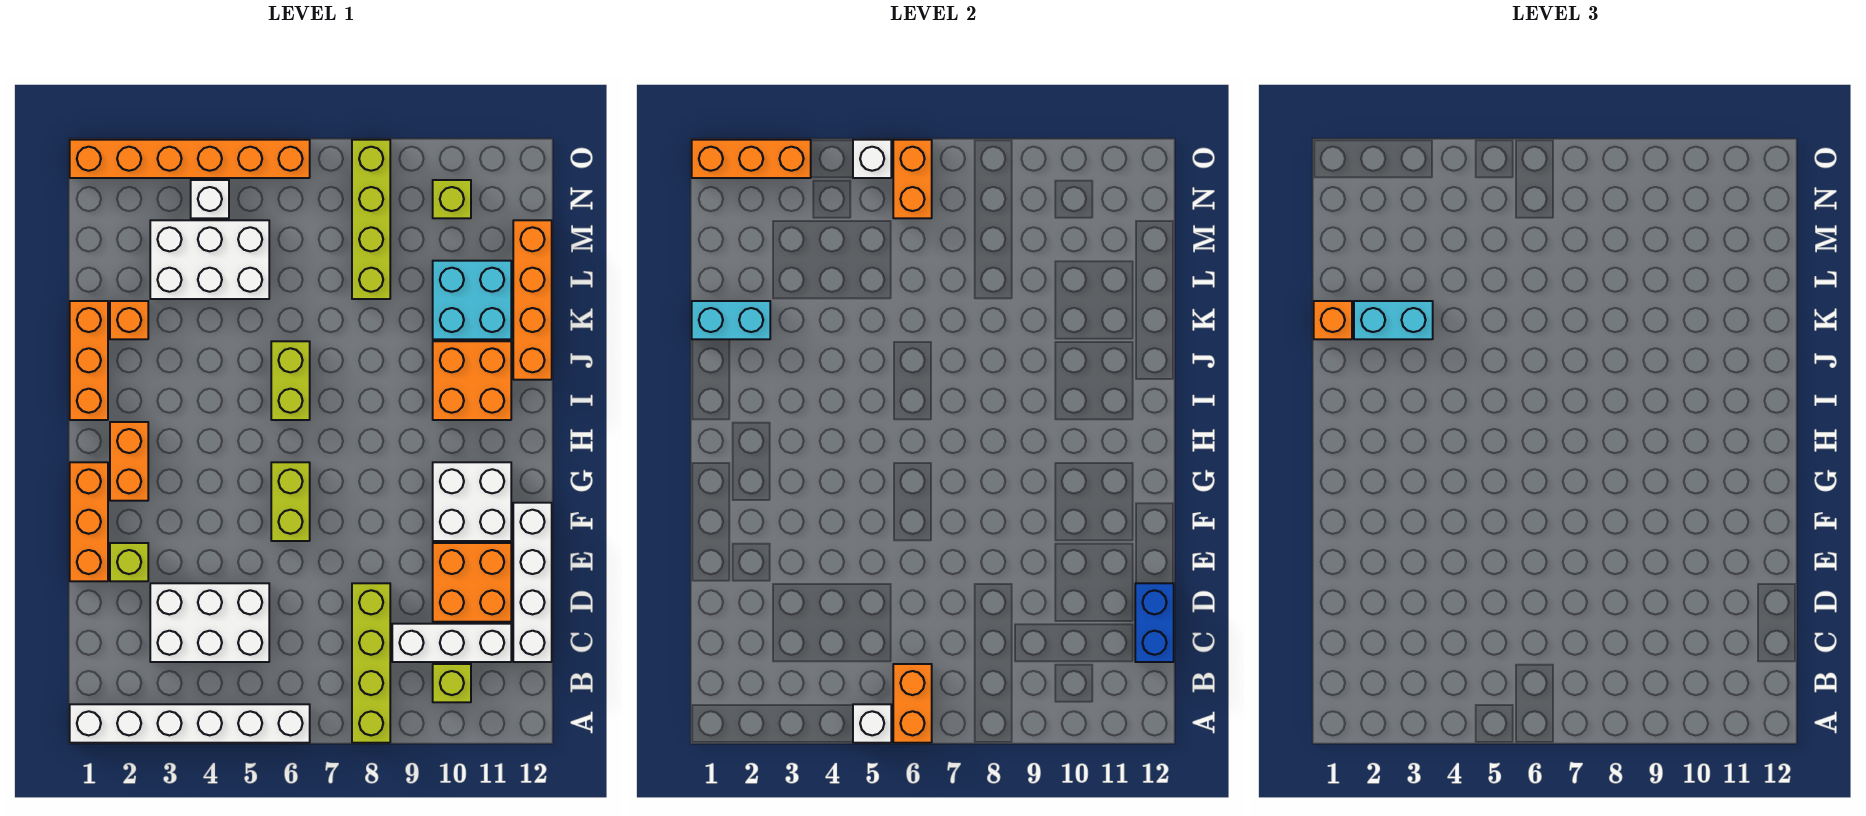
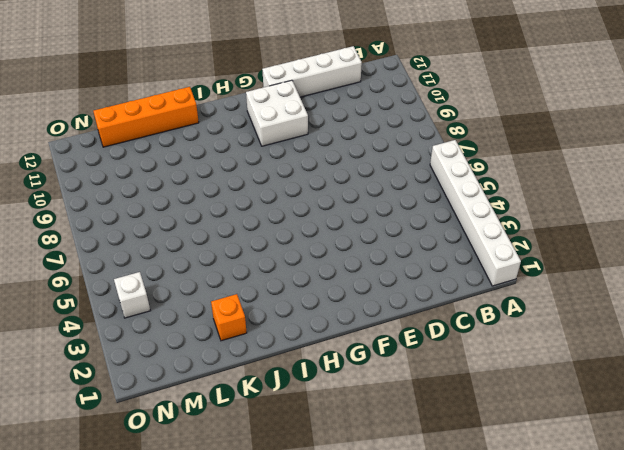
none -> lime brick A8:D8 level 1
none -> lime brick B10 level 1
none -> white brick C3:D5 level 1
none -> white brick C9:C11 level 1

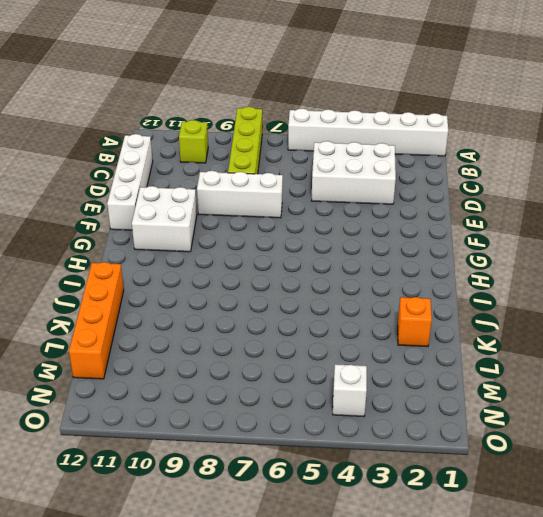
white brick E7:E9 level 1 -> white brick C9:C11 level 1
none -> orange brick D10:E11 level 1
none -> orange brick E1:G1 level 1
none -> lime brick E2 level 1
none -> lime brick F6:G6 level 1

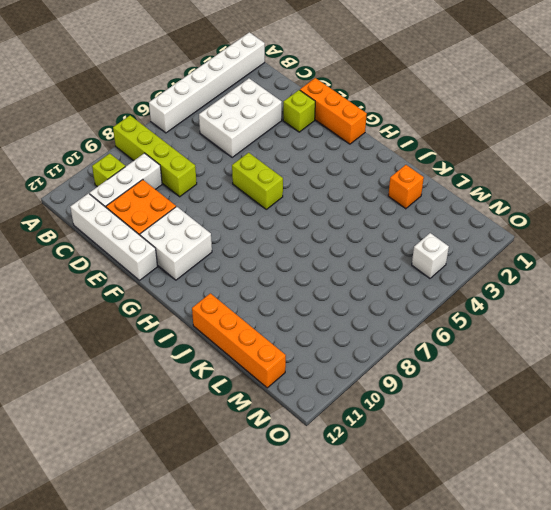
none -> orange brick G2:H2 level 1
none -> orange brick I1:K1 level 1
none -> lime brick I6:J6 level 1
none -> orange brick I10:J11 level 1

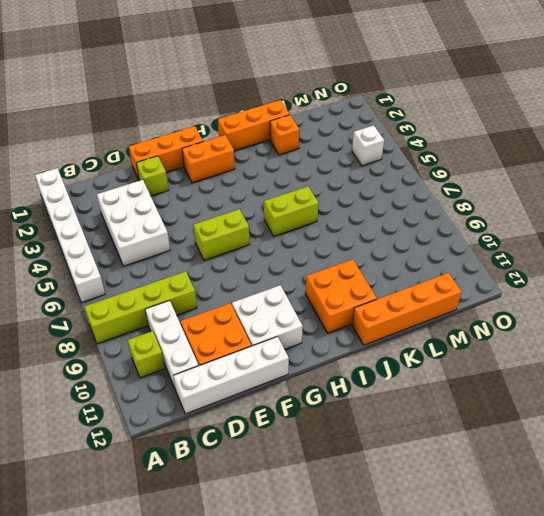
none -> cyan brick K10:L11 level 1
none -> white brick L3:M5 level 1
none -> lime brick L8:O8 level 1
none -> lime brick N10 level 1

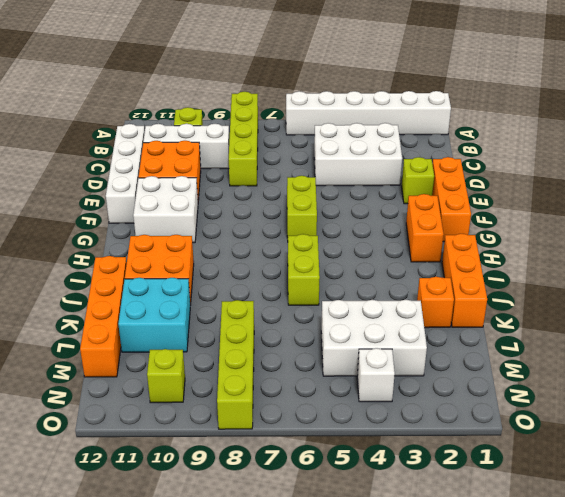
none -> orange brick O1:O6 level 1
none -> white brick A5 level 2
none -> orange brick A6:B6 level 2
none -> blue brick C12:D12 level 2

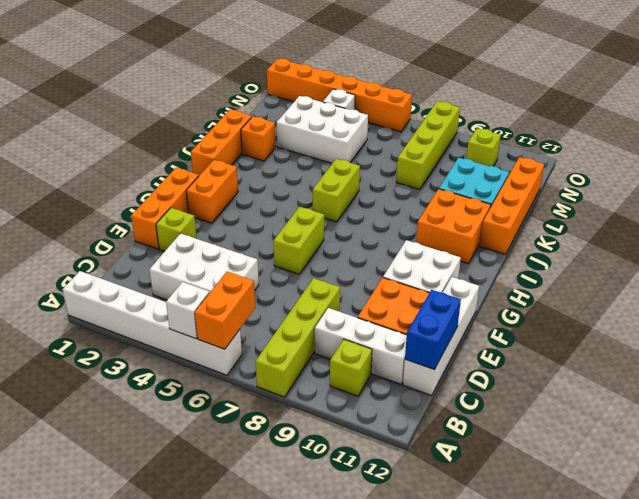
none -> cyan brick K1:K2 level 2
none -> orange brick N6:O6 level 2
none -> orange brick O1:O3 level 2
none -> white brick O5 level 2

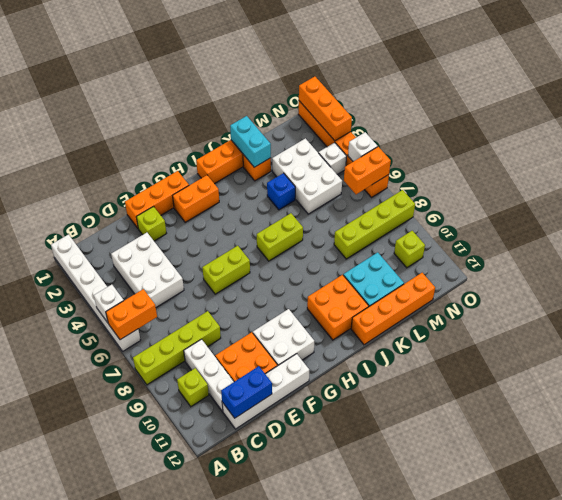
blue brick K4 level 1 -> none
none -> orange brick K1 level 3
none -> cyan brick K2:K3 level 3

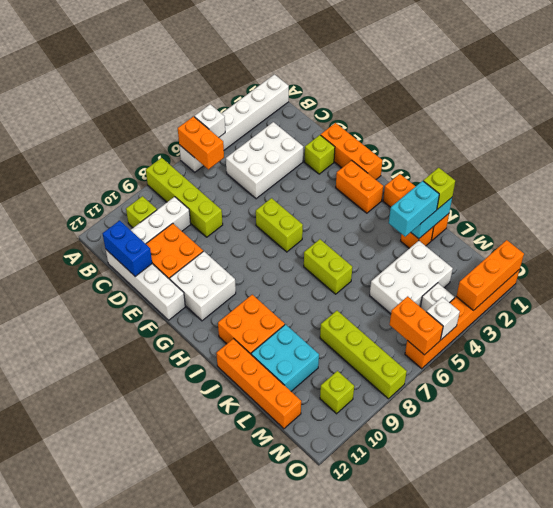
lime brick K1 level 3 -> orange brick K1 level 3

